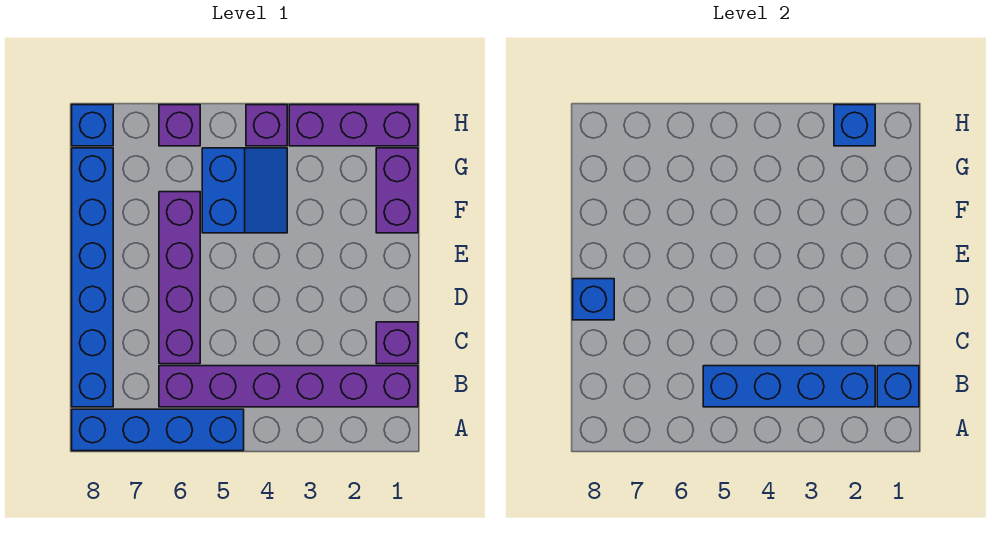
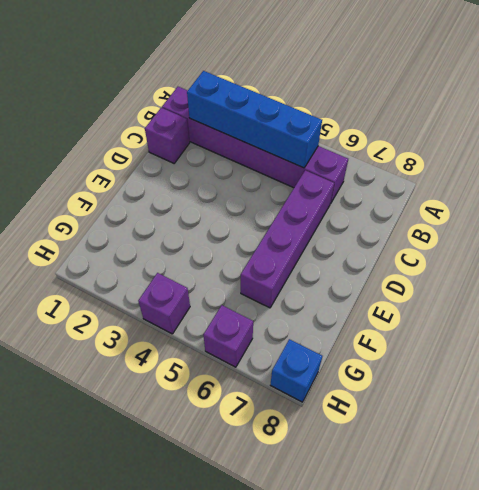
none -> blue brick A5:A8 level 1
none -> blue brick B8:G8 level 1
none -> purple brick F1:G1 level 1

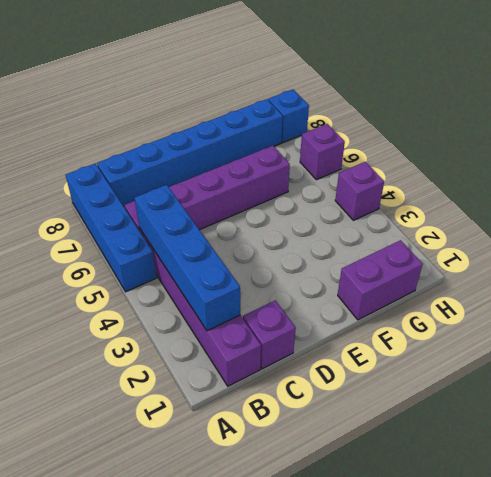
none -> blue slope F4:G5 level 1 top 5
none -> purple brick H1:H3 level 1
none -> blue brick B1 level 2

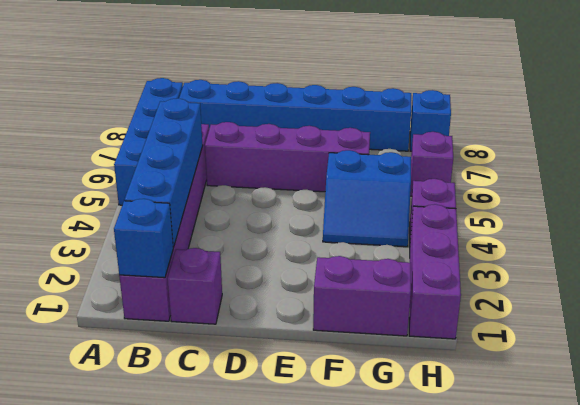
none -> blue brick D8 level 2
none -> blue brick H2 level 2

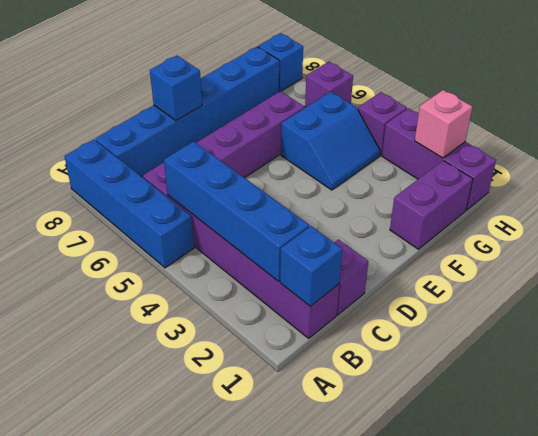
pink brick H2 level 2 -> blue brick H2 level 2

